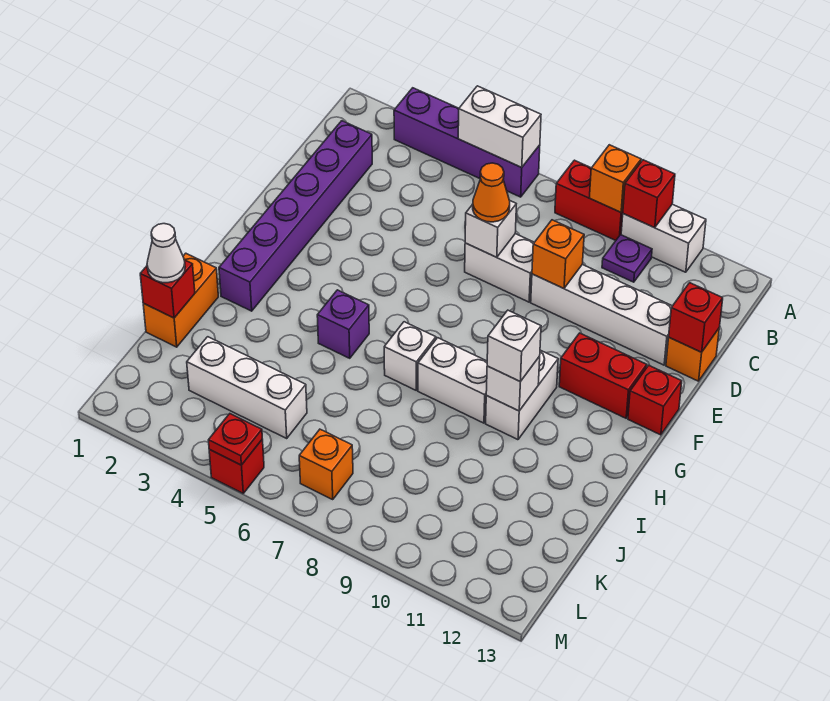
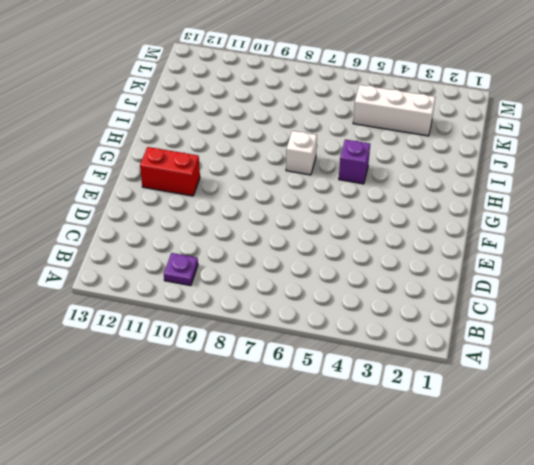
none -> purple brick A3:A6 level 1
none -> red brick A8:A9 level 1
none -> white brick A10:A11 level 1
none -> purple brick C2:H2 level 1

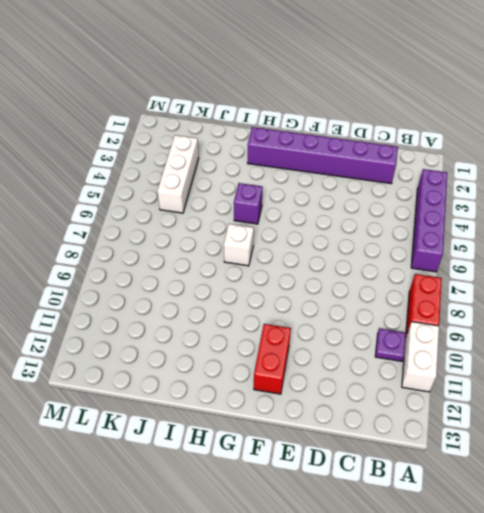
none -> white brick D7:D8 level 1
none -> white brick D9:D12 level 1
none -> orange brick D13 level 1
none -> red brick F13 level 1

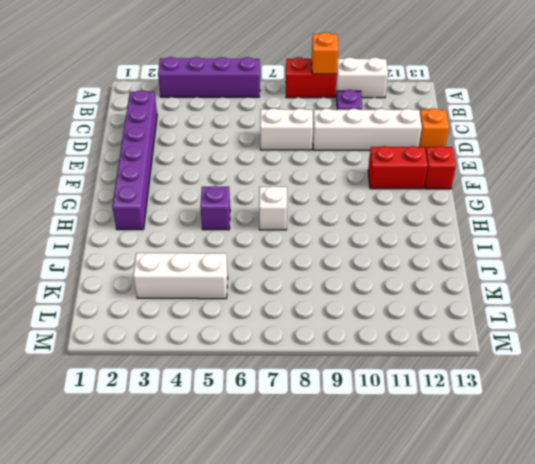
none -> white brick G10:H10 level 1
none -> white brick H8:H9 level 1
none -> orange brick I1:J1 level 1
none -> orange brick L7 level 1

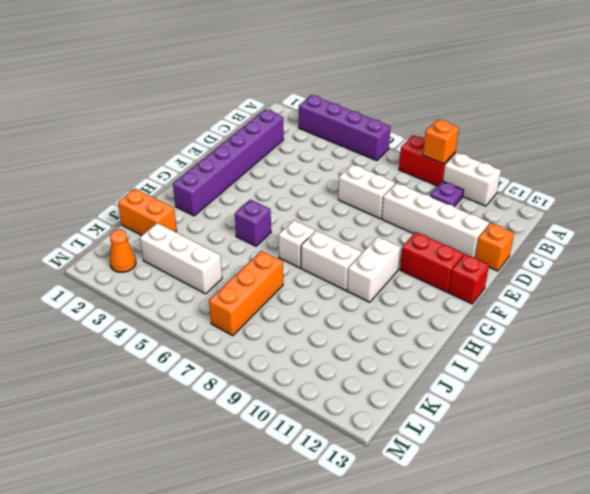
orange brick J1:J2 level 1 -> orange brick I1:J1 level 1
orange brick J7:L7 level 1 -> orange brick L7 level 1
orange cone L2 level 1 -> orange cone D7 level 3
none -> red brick M5 level 1
none -> white brick A5:A6 level 2
none -> red brick A10 level 2
none -> white brick D7 level 2

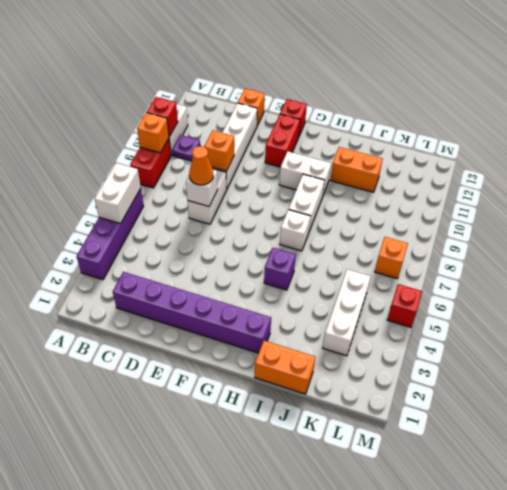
orange brick I11:J11 level 1 -> none
none -> red brick D13 level 2
none -> white brick H10 level 2
none -> red brick J1 level 2
none -> red plate M5 level 2

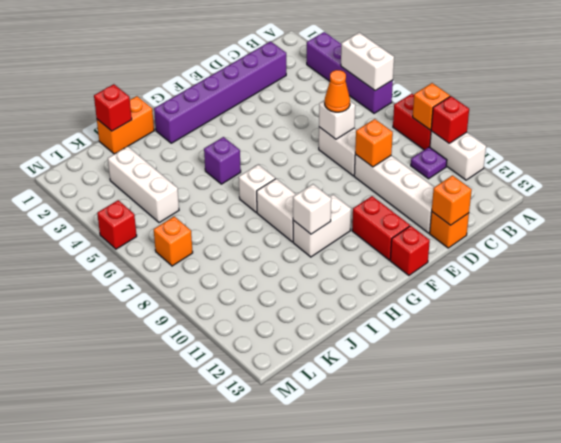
orange brick D13 level 2 -> red brick D13 level 2
none -> red plate M5 level 2
none -> white brick H10 level 3
none -> white cone J1 level 3

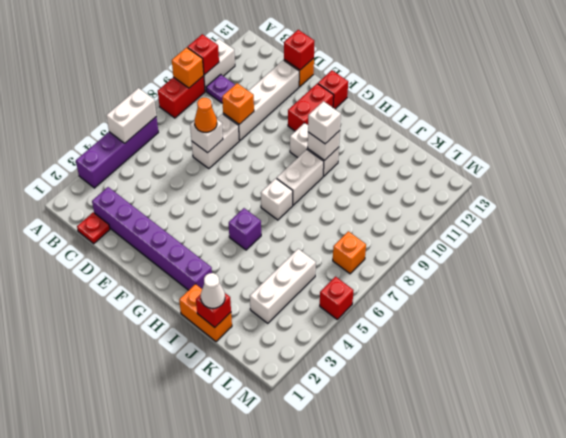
red plate C1 level 1 -> red plate M5 level 2

